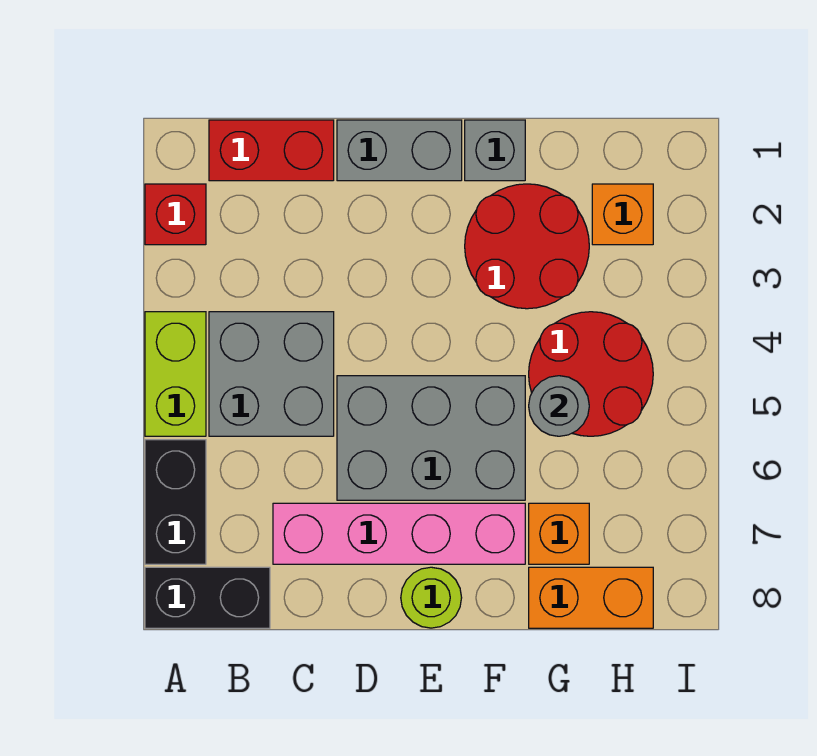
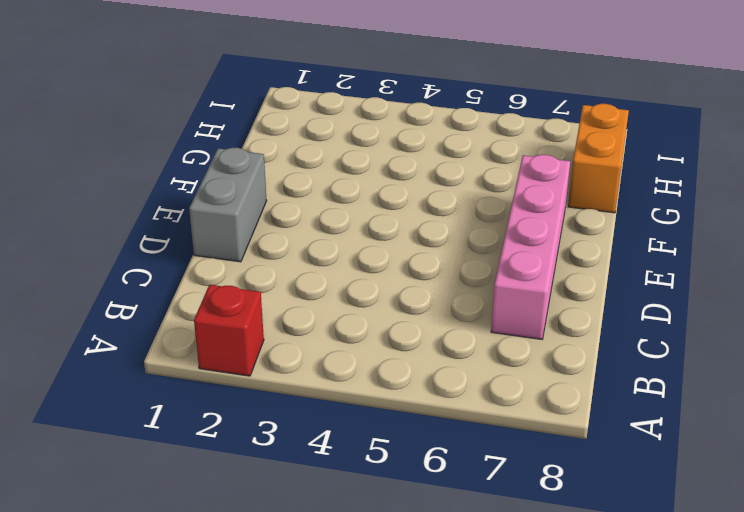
none -> lime brick A4:A5 level 1
none -> black brick A6:A7 level 1
none -> black brick A8:B8 level 1

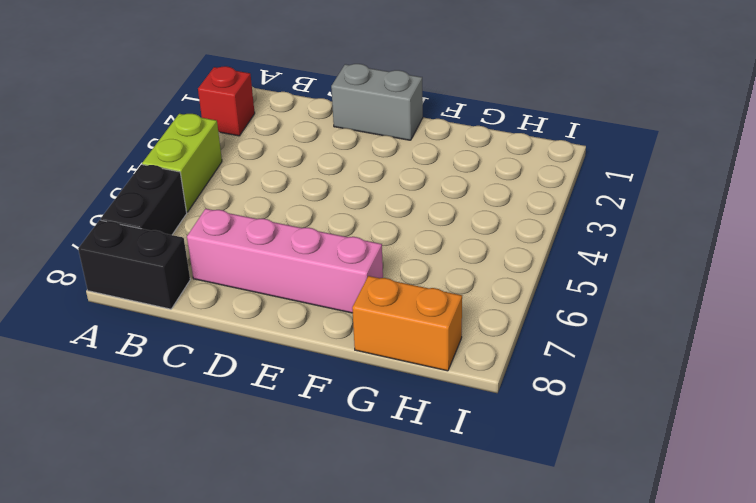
none -> red brick B1:C1 level 1
none -> grey brick B4:C5 level 1
none -> grey brick D5:F6 level 1

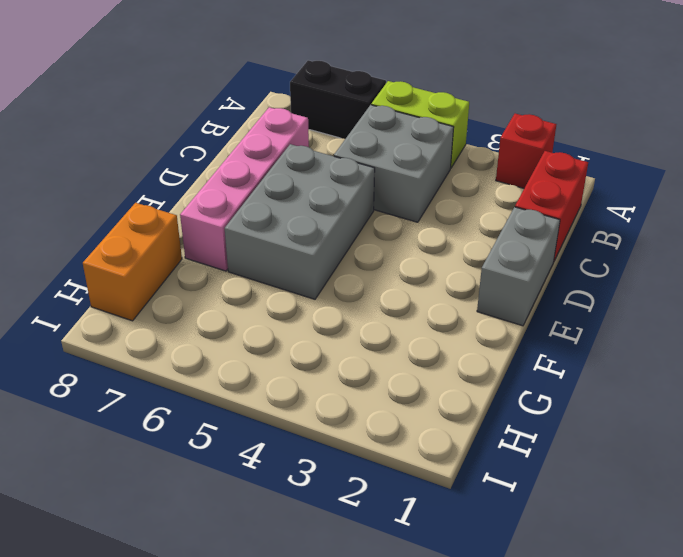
none -> black brick A8:B8 level 1
none -> lime round brick E8 level 1
none -> grey brick F1 level 1

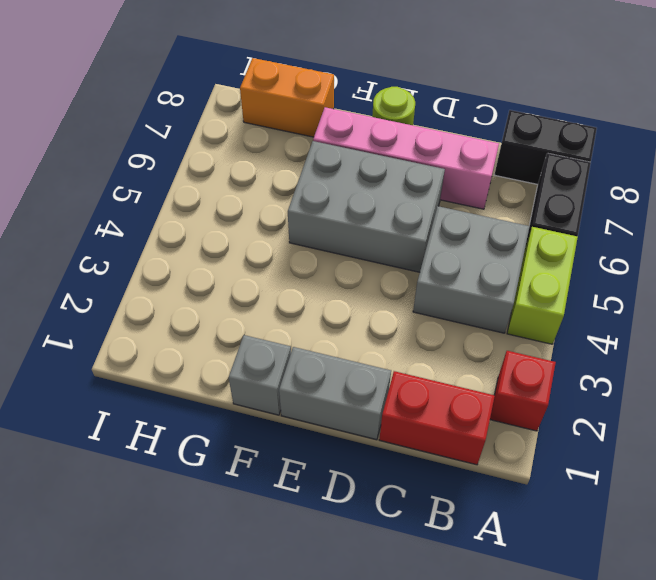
none -> red round brick F2:G3 level 1
none -> red round brick G4:H5 level 1
none -> orange brick G7 level 1

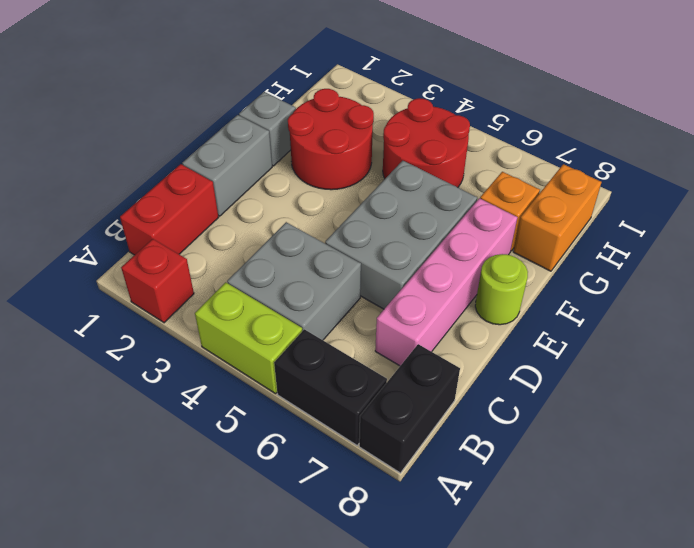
none -> orange brick H2 level 1
none -> grey round brick G5 level 2

